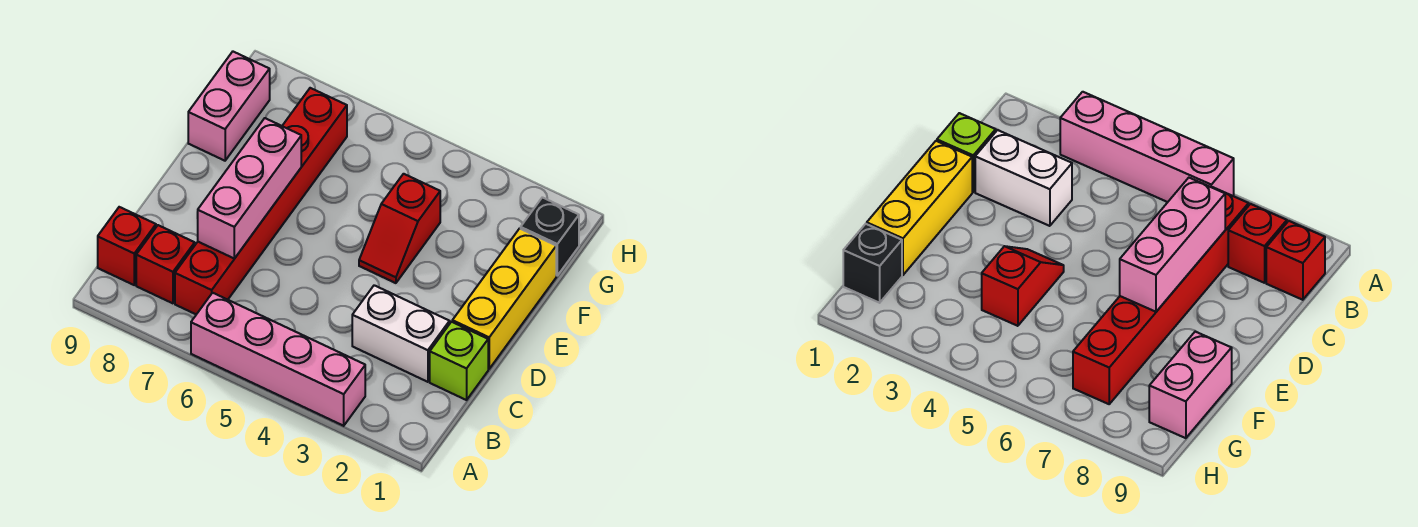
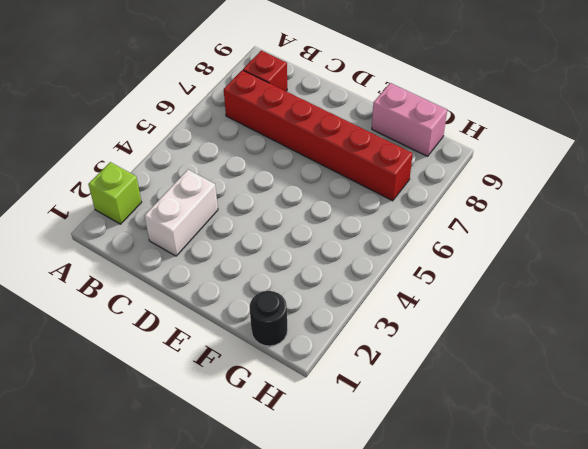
lime brick A2 level 1 -> lime brick C1 level 1
black round brick G1 level 1 -> black brick G1 level 1
none -> pink brick A3:A6 level 1
none -> red brick B9 level 1

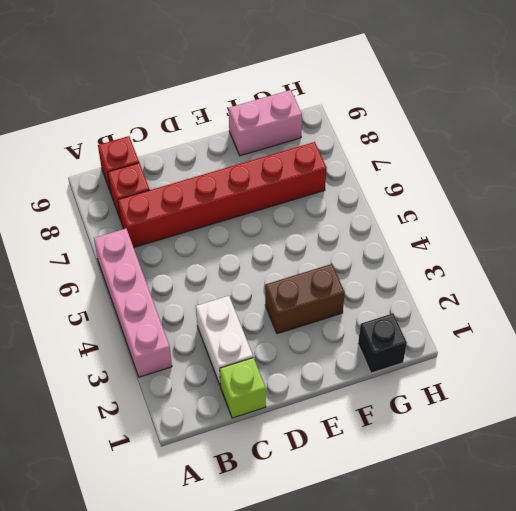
brown brick E3:F3 level 1 -> none
none -> yellow brick D1:F1 level 1
none -> red slope E4:F4 level 1 top F

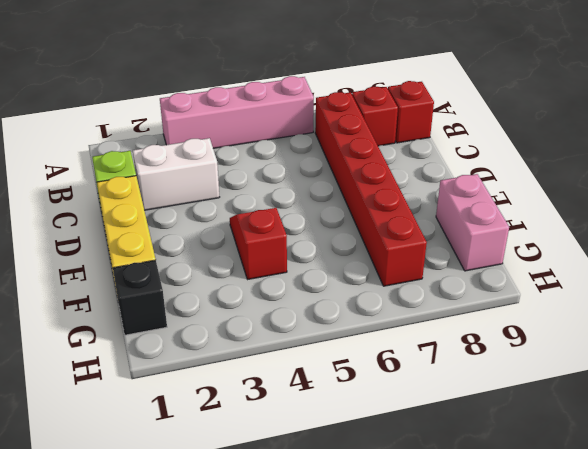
none -> pink brick C7:E7 level 2

